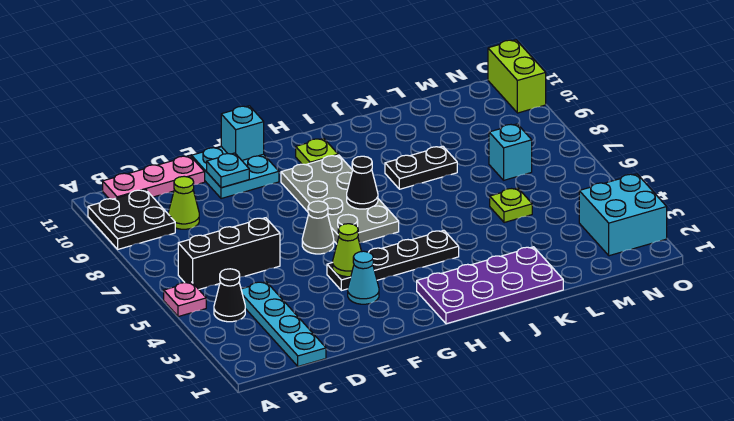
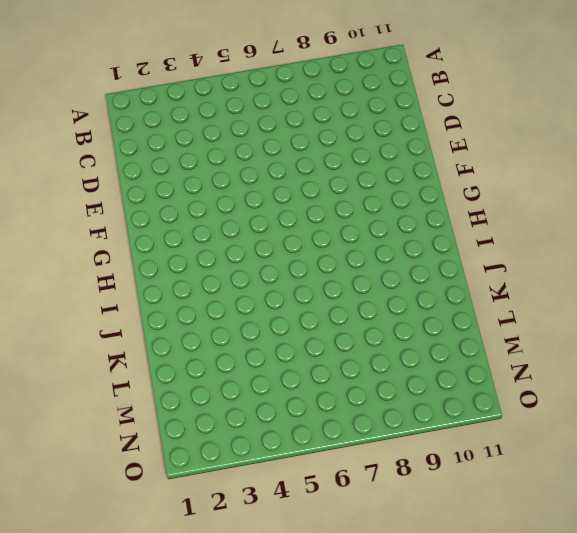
none -> pink plate A5 level 1
none -> black plate A9:B10 level 1
none -> black cone B4 level 1

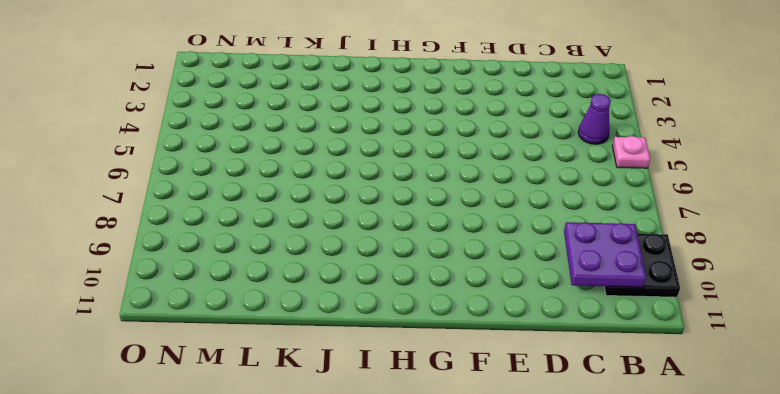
purple cone B4 level 1 -> black cone B4 level 1
purple plate B9:C10 level 2 -> none
none -> black brick B6:D6 level 1
none -> pink plate B11:D11 level 1
none -> cyan plate C1:C4 level 1

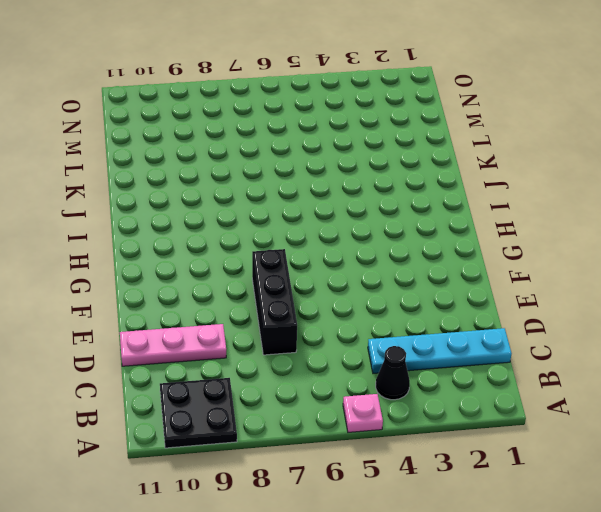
black brick D7:F7 level 1 -> black brick B6:D6 level 1
pink plate D9:D11 level 1 -> pink plate B11:D11 level 1
none -> lime cone C9 level 1
none -> cyan plate E10:F11 level 1
none -> cyan cone F3 level 1

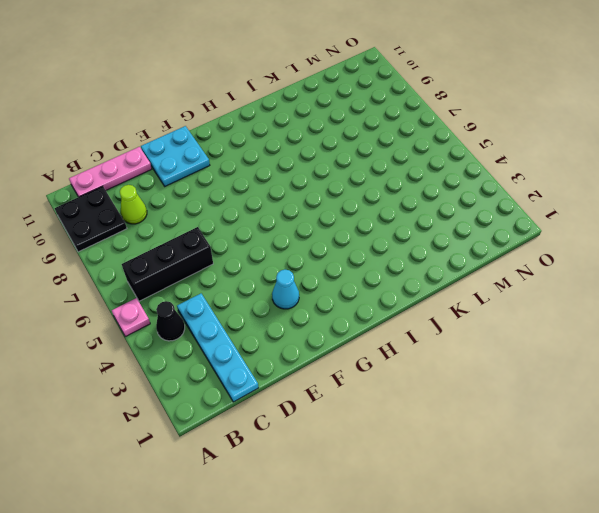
none -> black plate F4:I4 level 1
none -> grey cone F6 level 1
none -> grey plate G6:H9 level 1

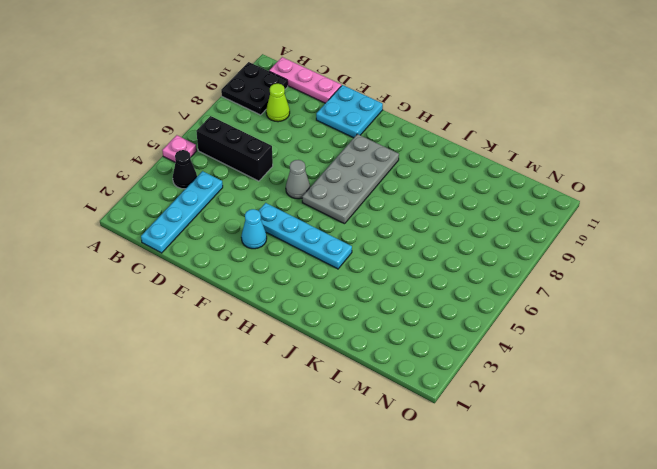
cyan plate F4:I4 level 1 -> black plate F4:I4 level 1
none -> purple plate H1:K2 level 1
none -> lime plate H10 level 1
none -> black plate J8:K8 level 1

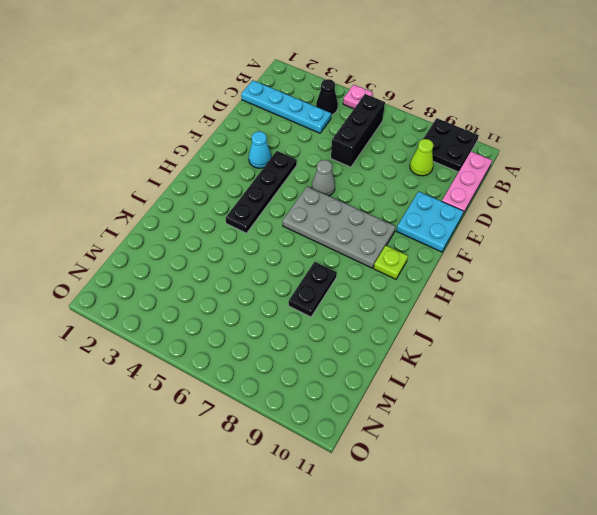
none -> purple plate H1:K2 level 1
none -> lime plate L5 level 1
none -> cyan brick M7 level 1

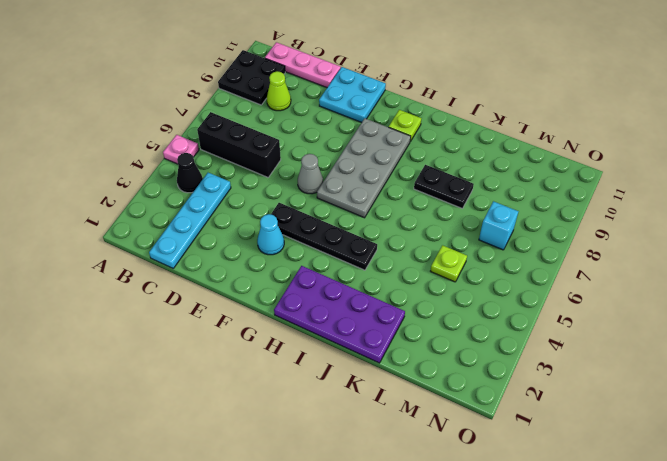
none -> cyan brick N2:O3 level 1
none -> lime brick O10:O11 level 1
none -> cyan plate E10 level 2

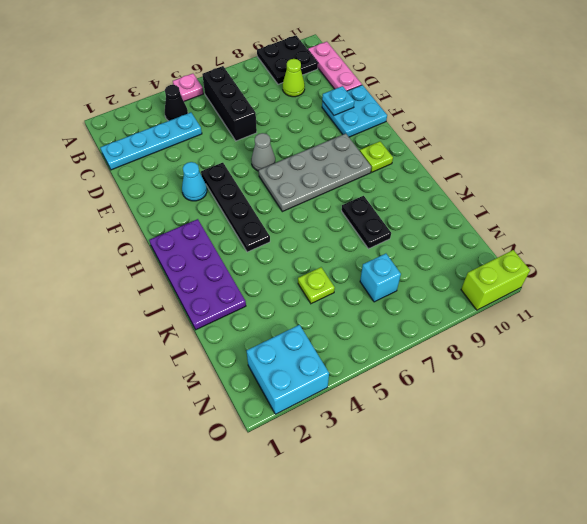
none -> lime cone F4 level 2
none -> cyan brick F11 level 2
none -> black cone H7 level 2

